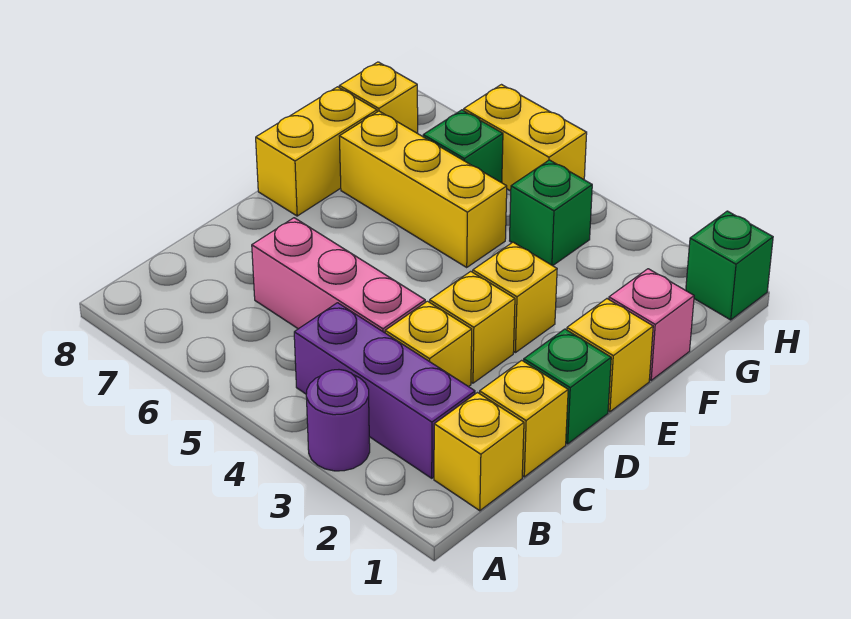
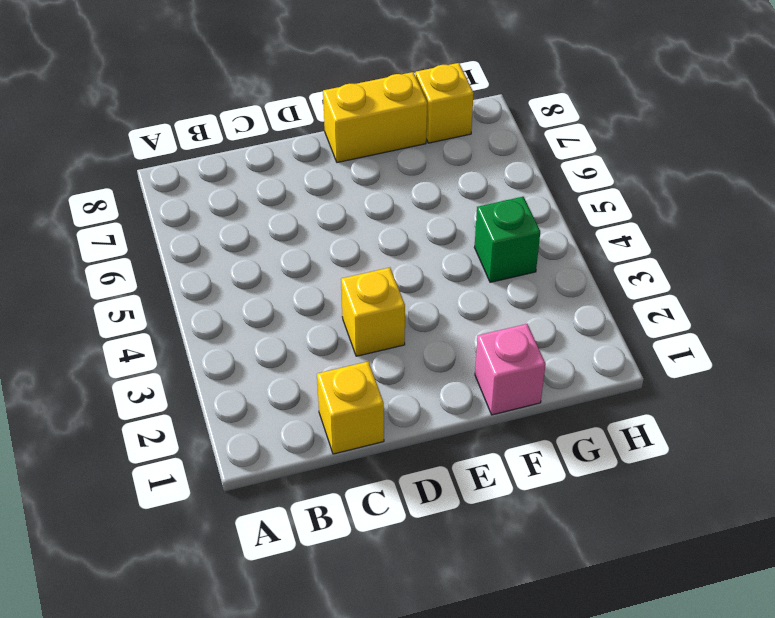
none -> purple round brick A3 level 1
none -> yellow brick B1 level 1
none -> purple brick B2:B4 level 1

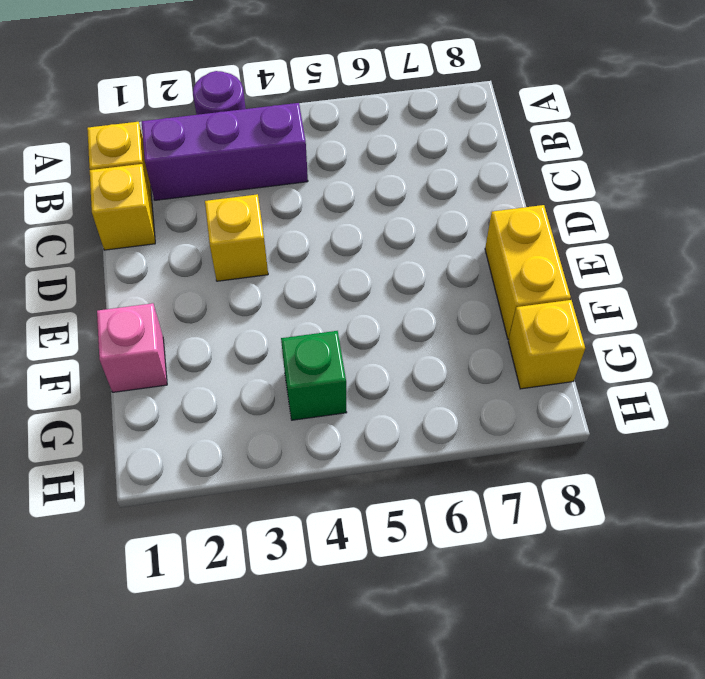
none -> yellow brick C3 level 1
none -> pink brick C4:C6 level 1
none -> green brick D1 level 1

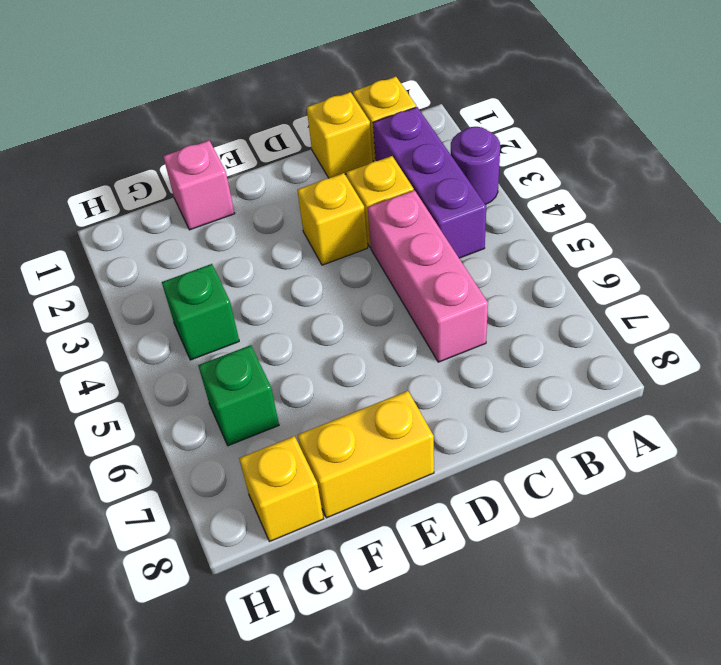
none -> green brick D1 level 1
none -> yellow brick E1 level 1
none -> yellow brick E3 level 1

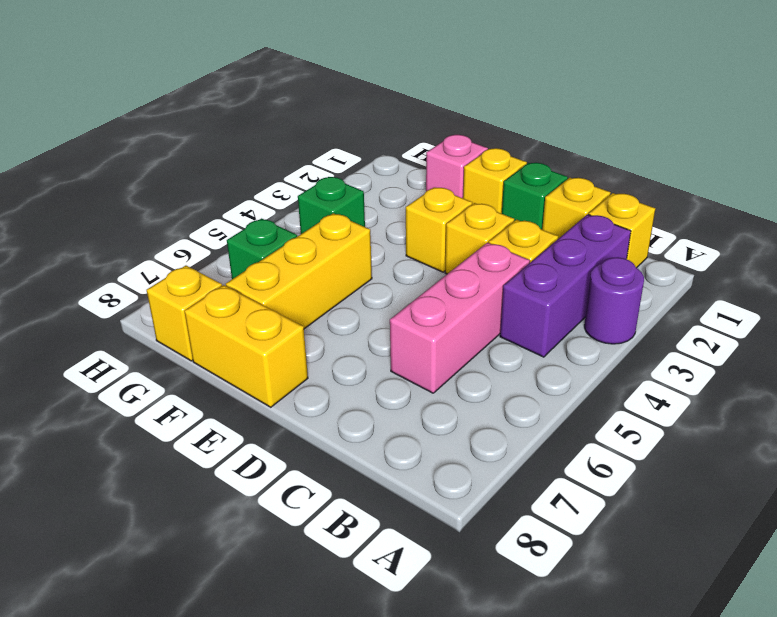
none -> green brick H1 level 1
none -> yellow brick H5:H6 level 1

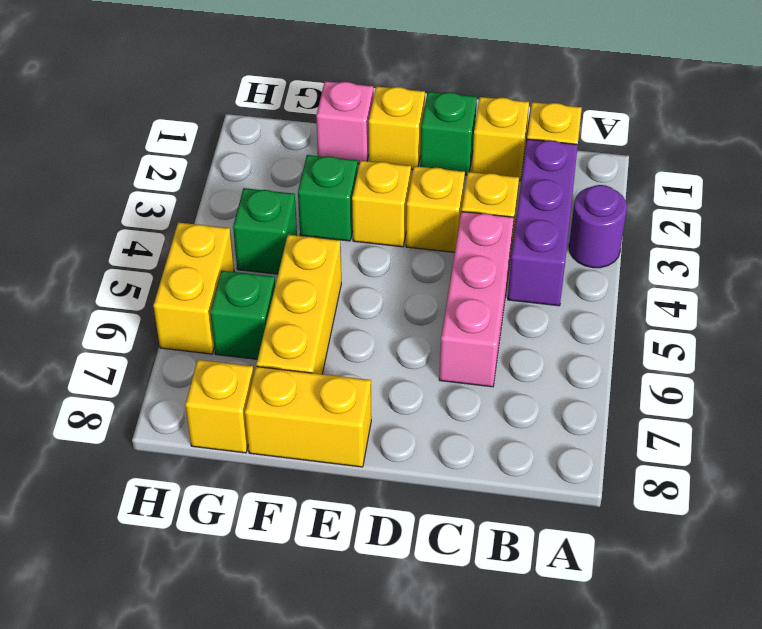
green brick F3 level 1 -> green brick H1 level 1

